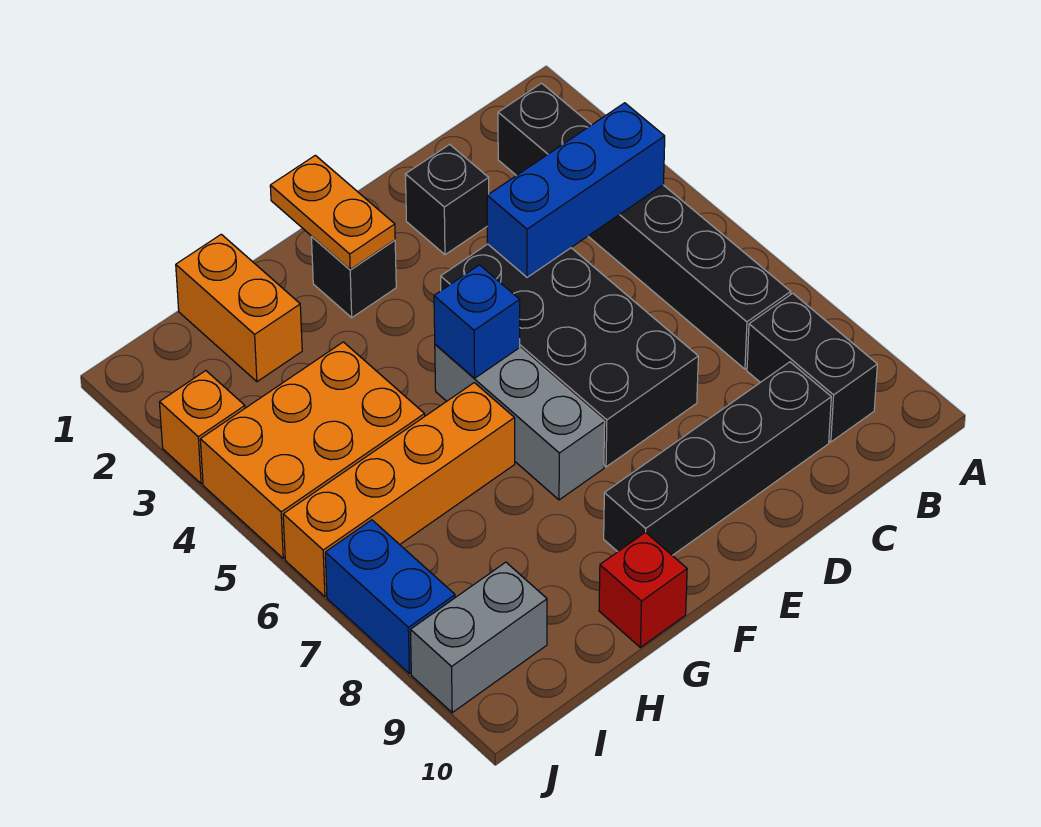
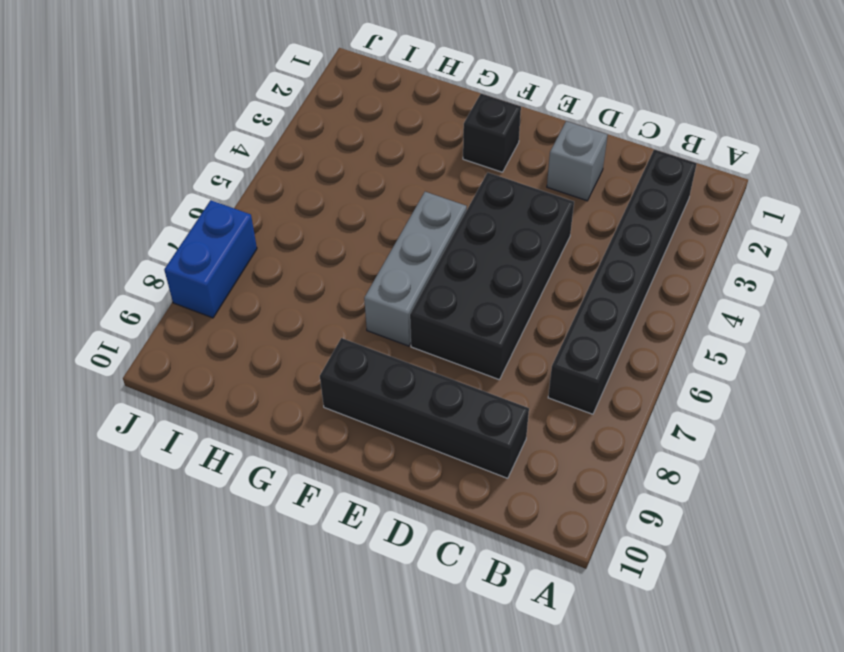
grey brick D2 level 1 -> black brick D2 level 1
none -> black brick B8:B9 level 1
none -> orange brick G6:J6 level 1
none -> red brick G10 level 1

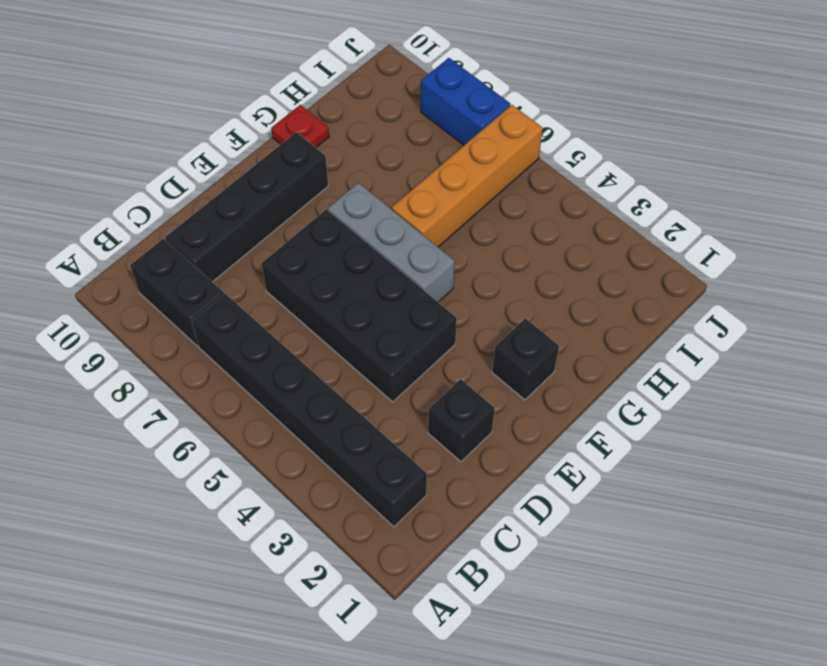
red plate G10 level 1 -> red brick G10 level 1
none -> orange brick H1:H2 level 1
none -> orange brick H4:J5 level 1
none -> grey brick I9:J9 level 1

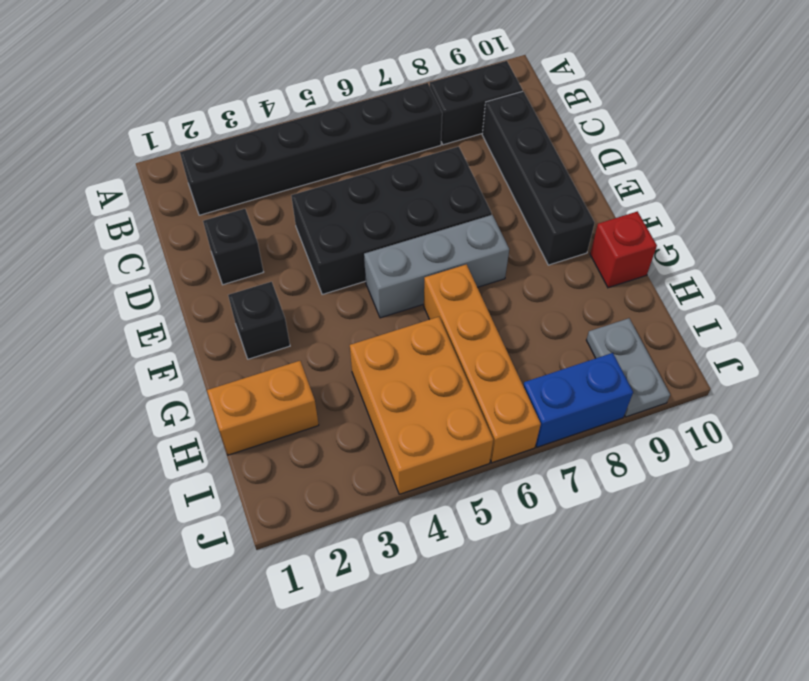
grey plate I9:J9 level 1 -> grey brick I9:J9 level 1
none -> orange brick J3 level 1
none -> blue brick B4:D4 level 2
none -> orange plate F1:F2 level 2

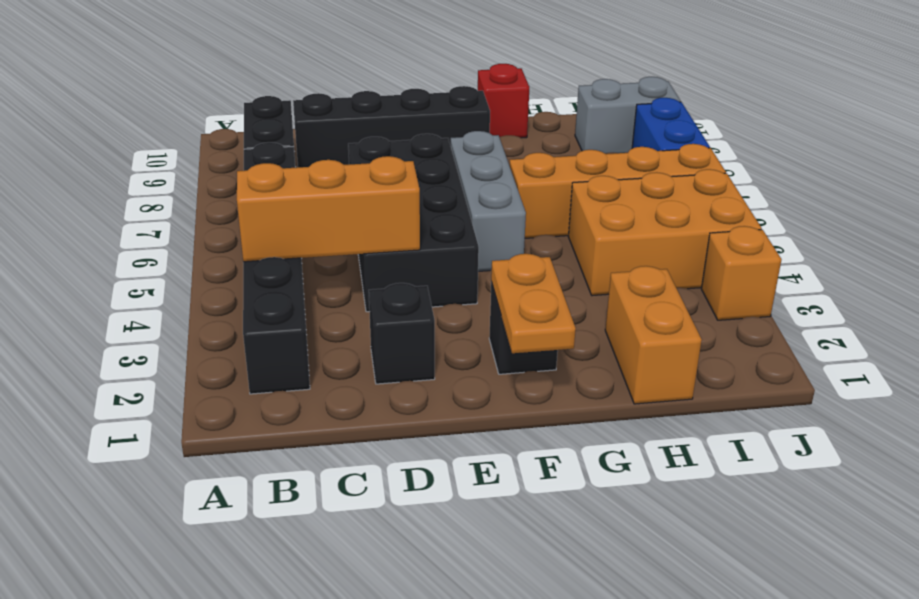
orange brick B4:D4 level 2 -> blue brick B4:D4 level 2
none -> blue brick F5 level 2

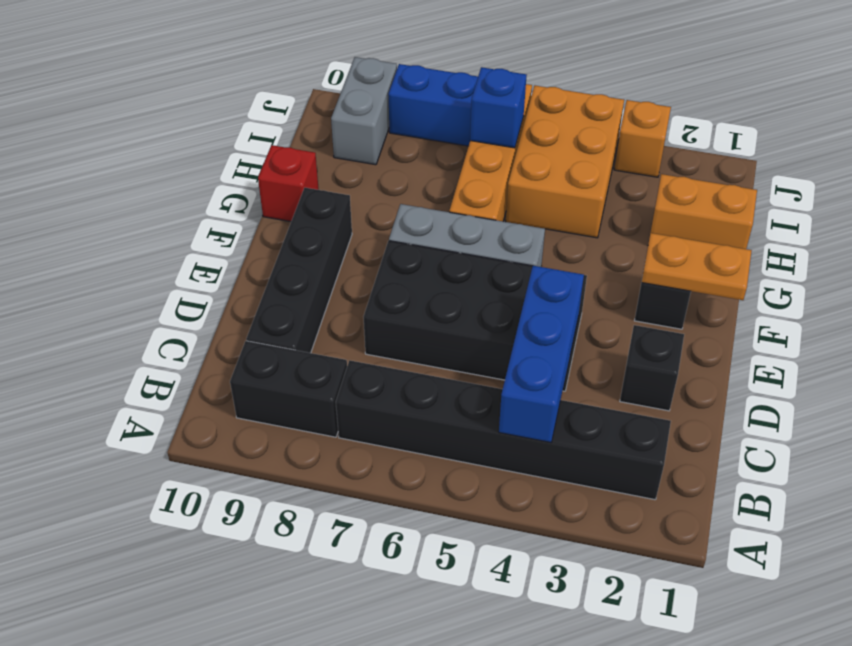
blue brick I6 level 2 -> blue brick F5 level 2

